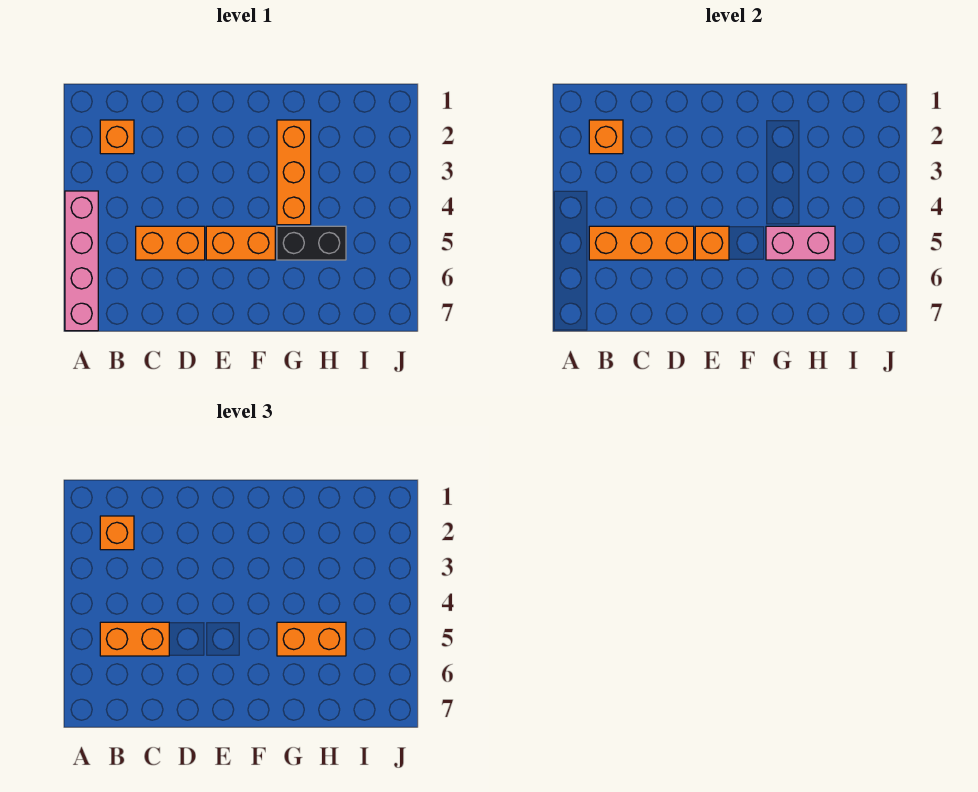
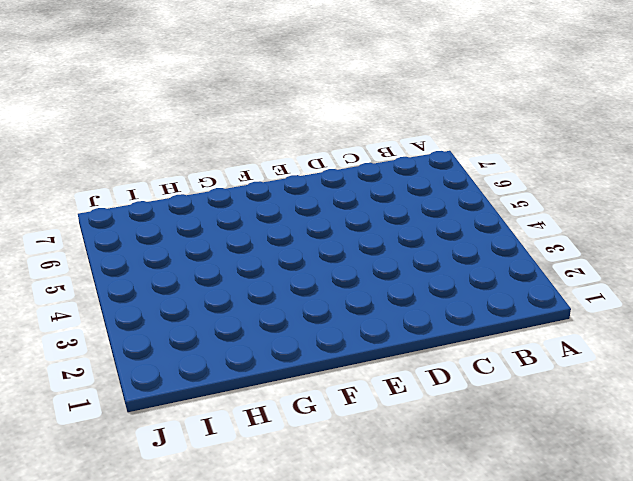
none -> pink brick A4:A7 level 1
none -> orange brick B2 level 1
none -> orange brick C5:D5 level 1

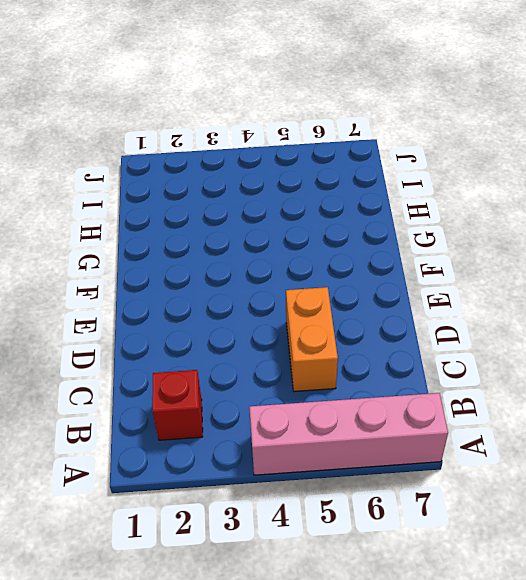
red brick B2 level 1 -> orange brick B2 level 1
none -> orange brick E5:F5 level 1
none -> orange brick G2:G4 level 1
none -> black brick G5:H5 level 1

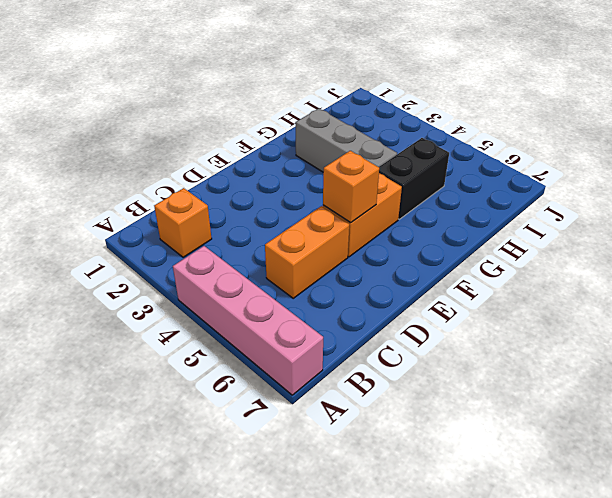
grey brick G2:G4 level 1 -> orange brick G2:G4 level 1
none -> orange brick B2 level 2
none -> orange brick B5:D5 level 2
none -> pink brick G5:H5 level 2

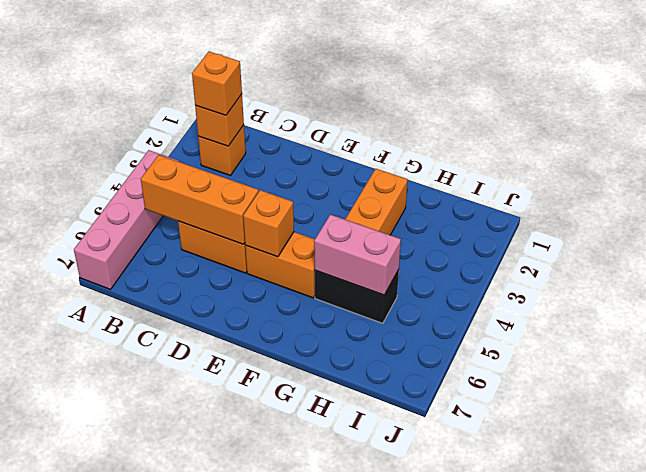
none -> orange brick B5:C5 level 3
none -> orange brick G5:H5 level 3

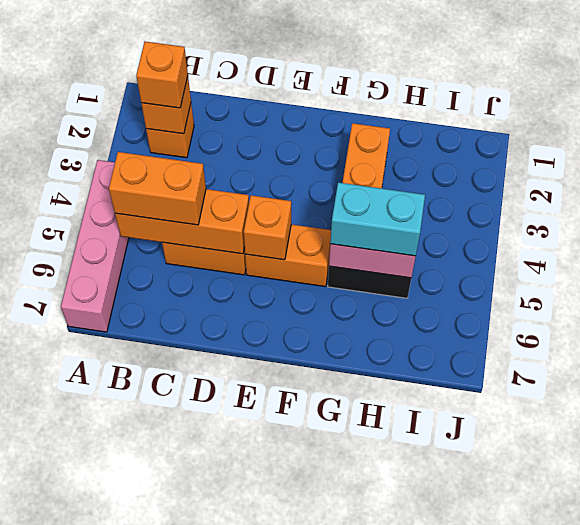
cyan brick G5:H5 level 3 -> orange brick G5:H5 level 3

